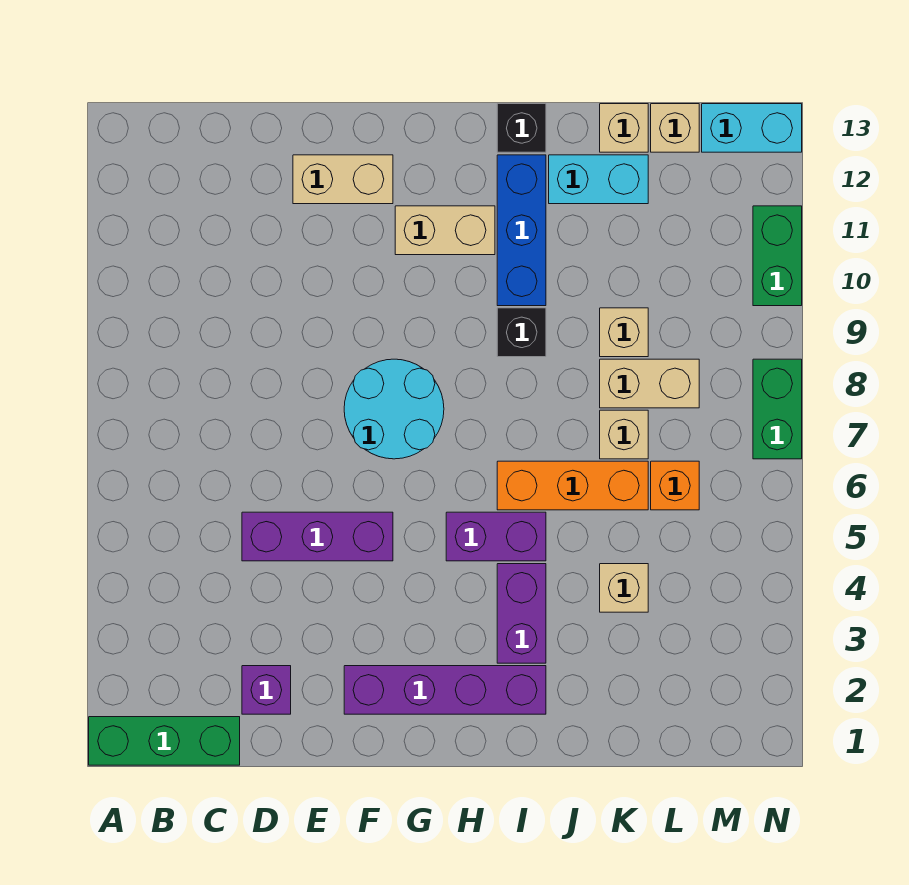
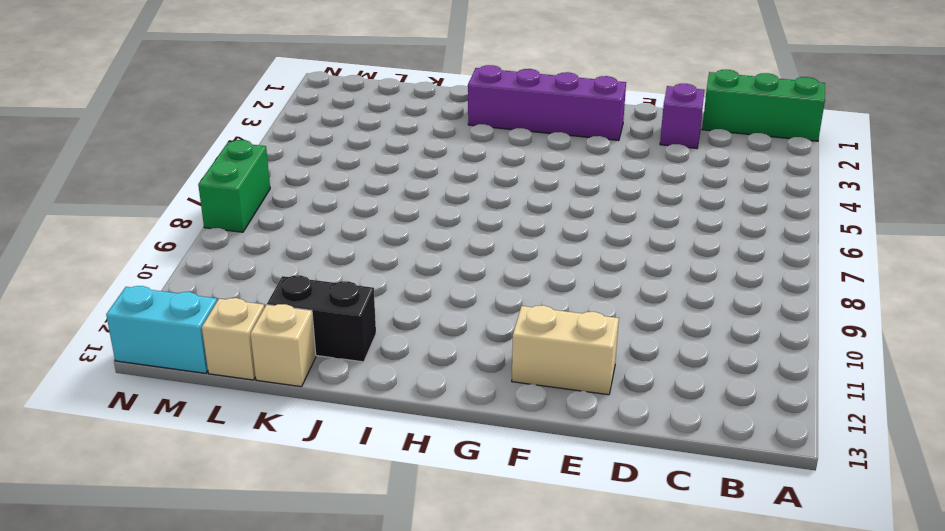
black brick J12:K12 level 1 -> cyan brick J12:K12 level 1
none -> purple brick D5:F5 level 1
none -> cyan round brick F7:G8 level 1
none -> tan brick G11:H11 level 1

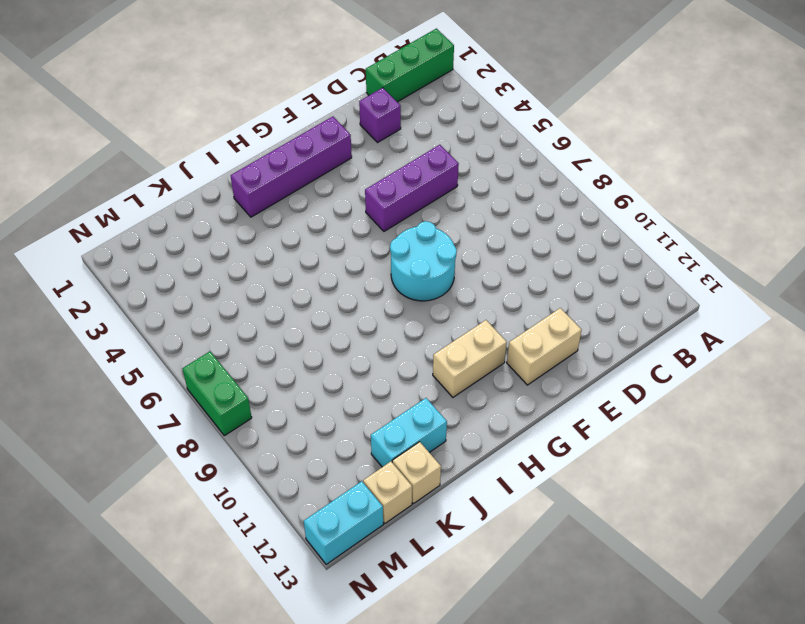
none -> purple brick H5:I5 level 1
none -> purple brick I3:I4 level 1
none -> orange brick I6:K6 level 1

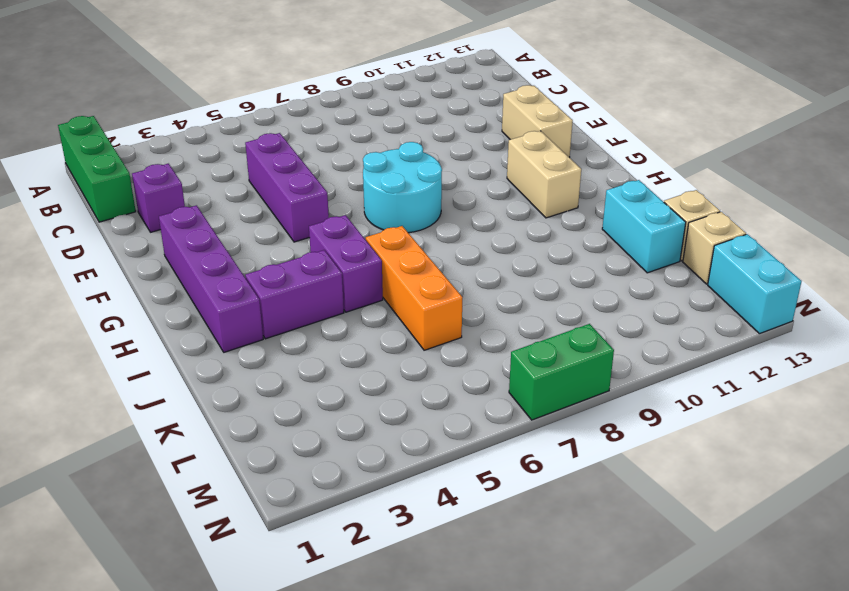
none -> black brick I9 level 1
none -> blue brick I10:I12 level 1
none -> black brick I13 level 1

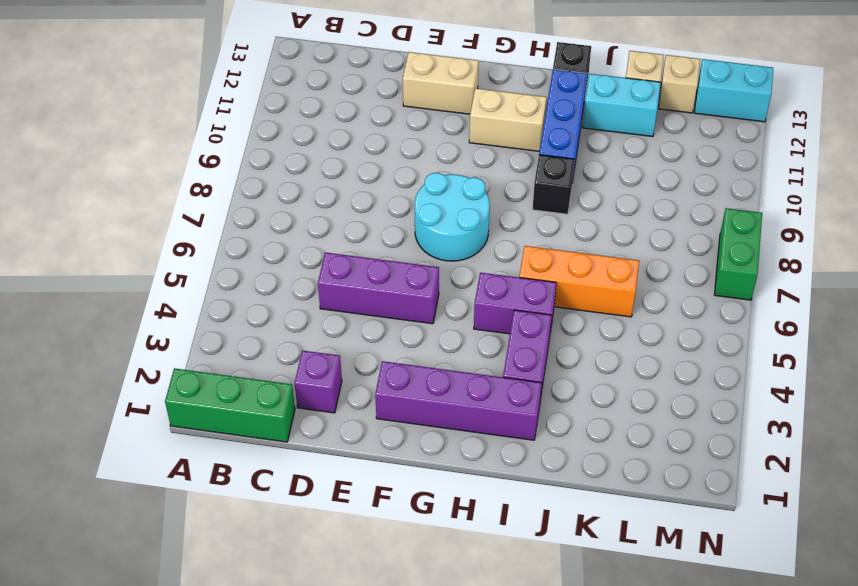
none -> tan brick K4 level 1
none -> tan brick K7 level 1
none -> tan brick K8:L8 level 1

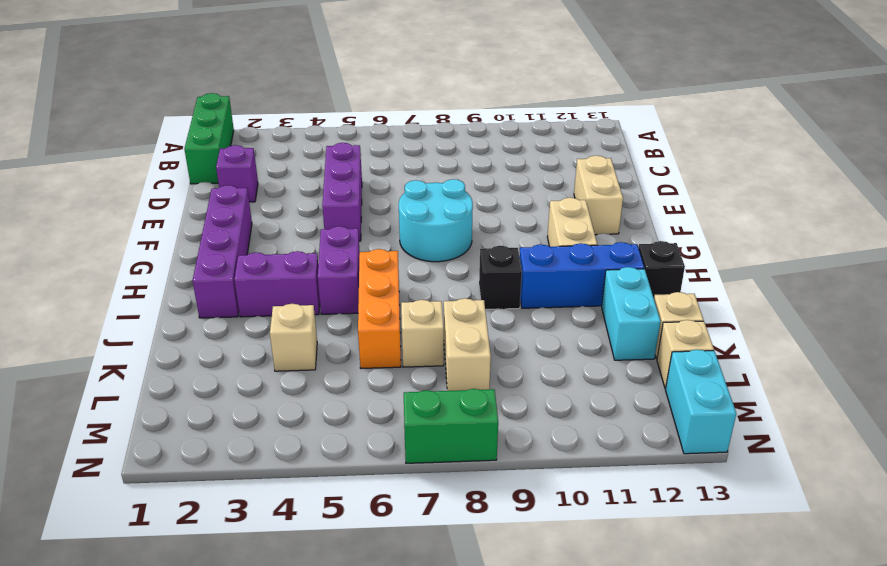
none -> tan brick K9 level 1
none -> orange brick L6 level 1
none -> green brick N10:N11 level 1

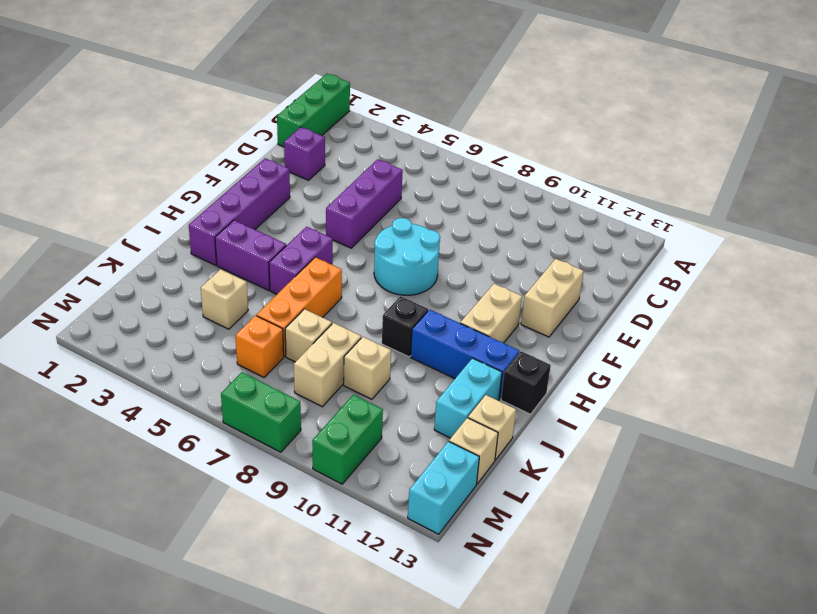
green brick M10:N10 level 1 -> green brick N10:N11 level 1

